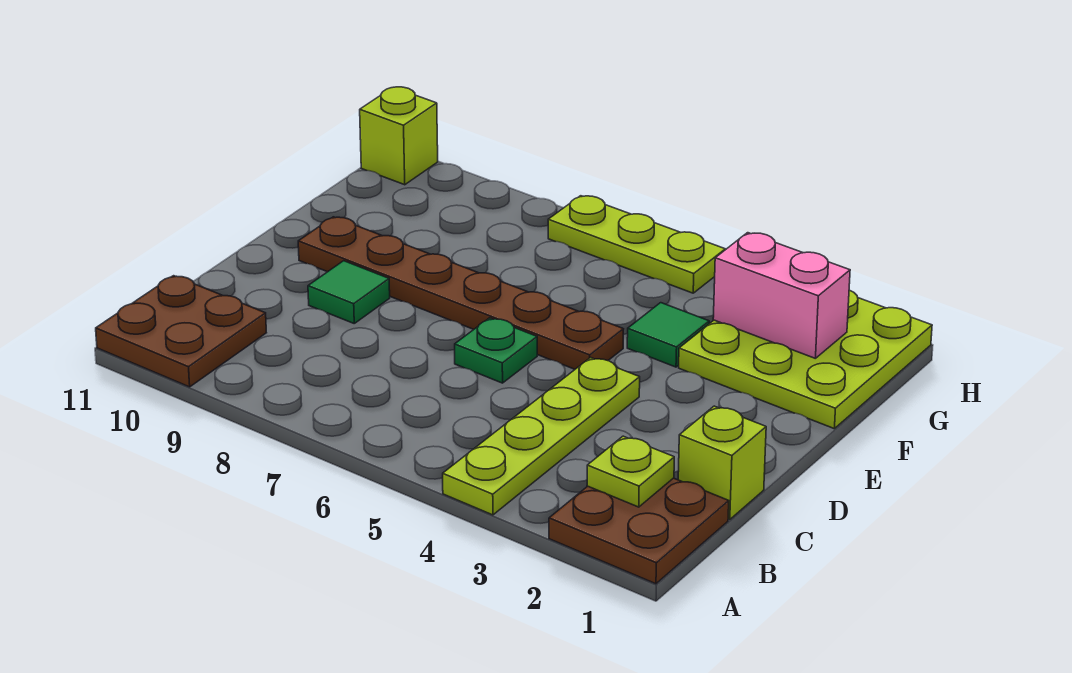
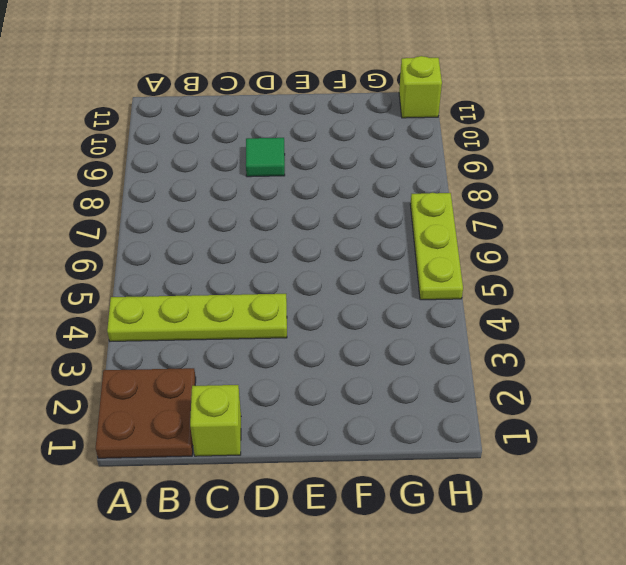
none -> brown plate A10:B11 level 1
none -> green plate D6 level 1
none -> brown plate E5:E10 level 1

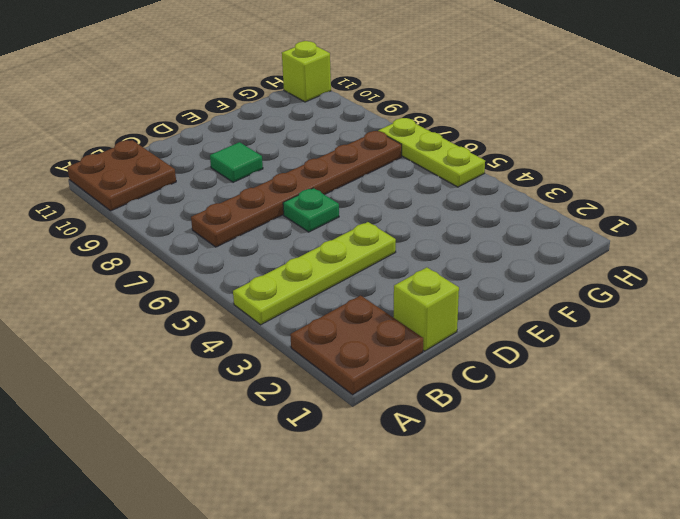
brown plate B7:G7 level 1 -> brown plate E5:E10 level 1
none -> lime plate F1:H3 level 1
none -> green tile F4 level 1
none -> lime plate B2 level 2

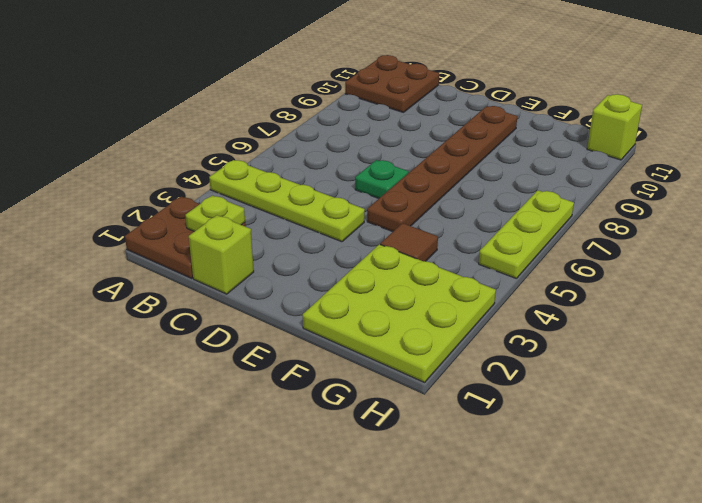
brown tile F4 level 1 -> green tile F4 level 1
none -> green tile D9 level 1
none -> pink brick G2:G3 level 2

